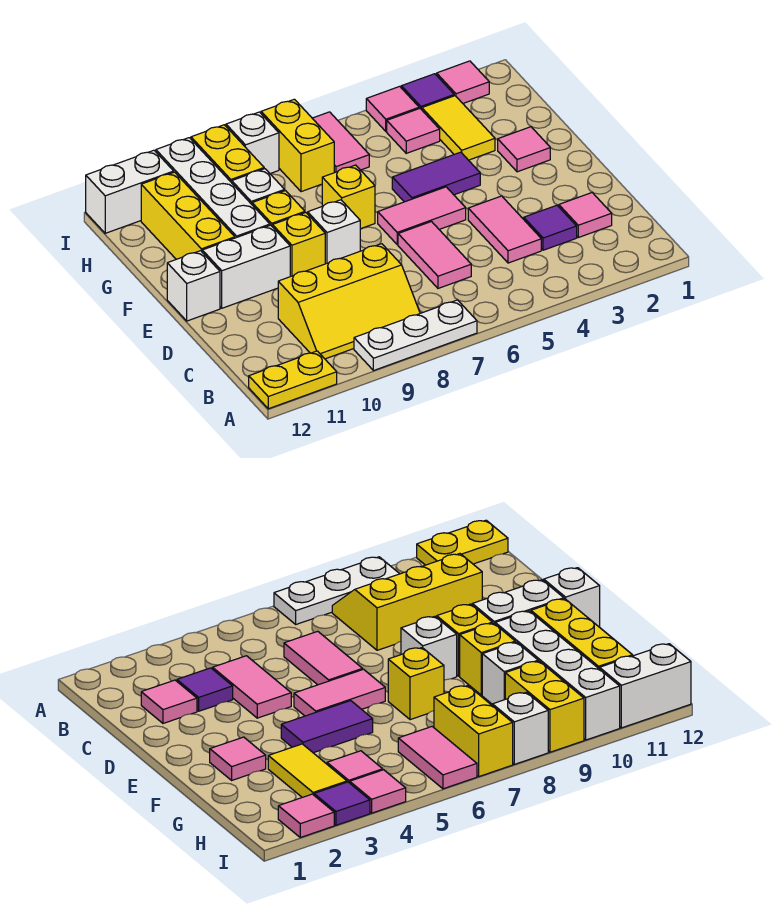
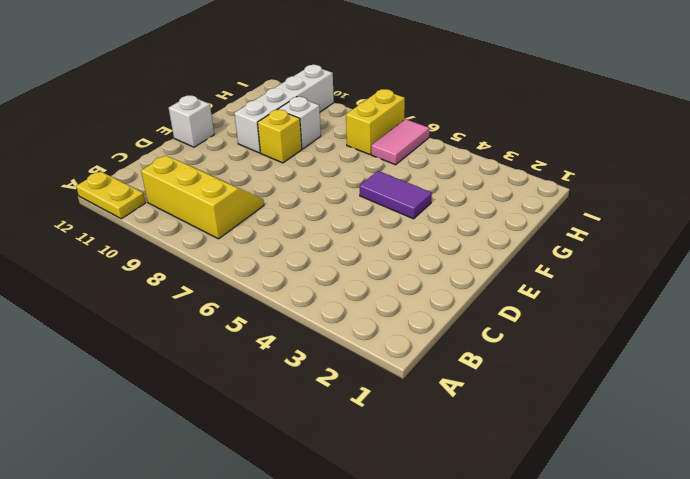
yellow slope B8:C10 level 1 top B -> yellow slope B8:C10 level 1 top C
none -> white plate A7:A9 level 1
none -> pink tile C2 level 1
none -> purple tile C3 level 1

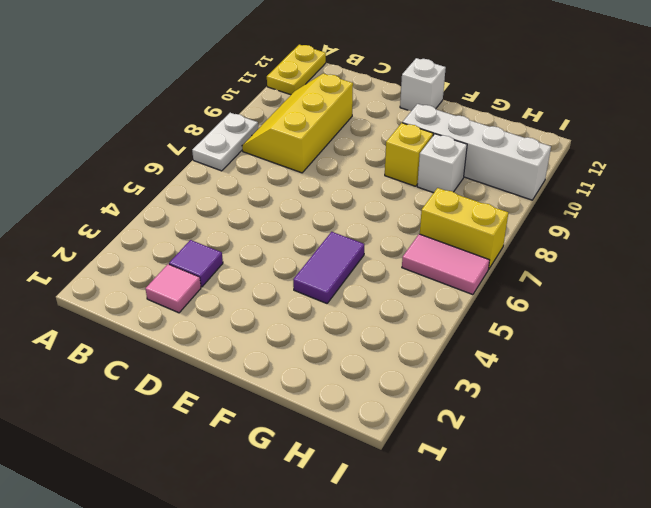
white plate A7:A8 level 1 -> white plate A7:A9 level 1
none -> pink tile C4:D4 level 1
none -> pink tile C6:D6 level 1
none -> pink tile E5:E6 level 1

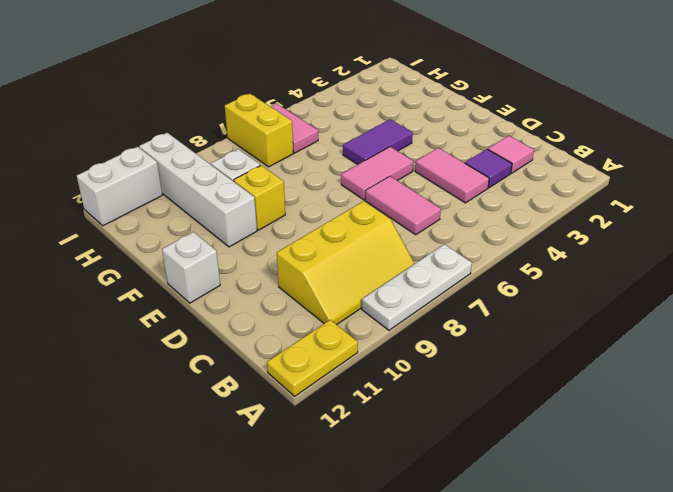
none -> white brick E8 level 1
none -> yellow brick E9 level 1
none -> white brick E10:E11 level 1

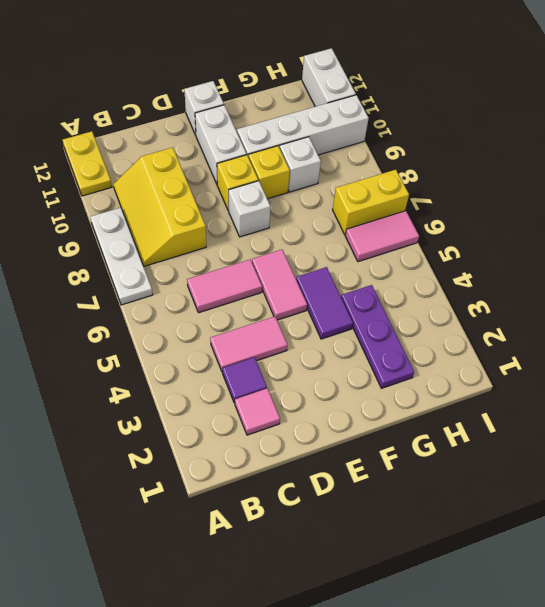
purple plate G2:G4 level 1 -> yellow tile G3:H3 level 1
none -> pink tile F2 level 1
none -> yellow brick F7 level 1
none -> yellow brick F11:H11 level 1

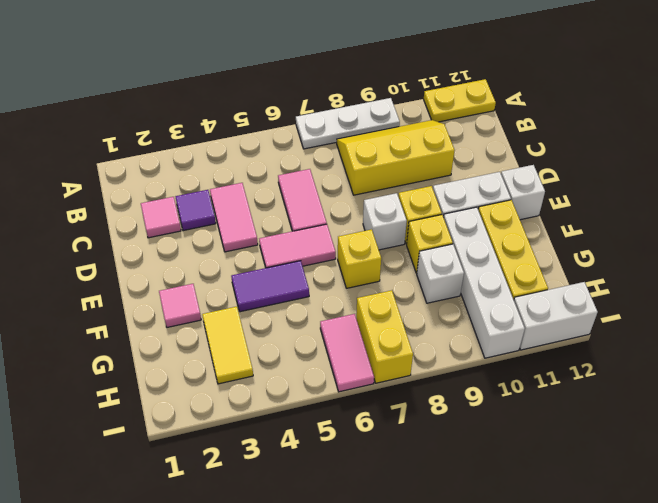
none -> pink tile H4 level 1
none -> yellow brick H9:I9 level 1
none -> pink tile I2 level 1

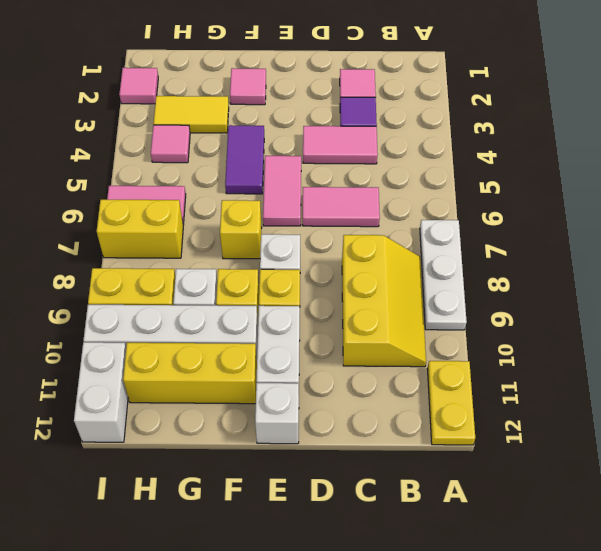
none -> purple tile I3 level 1
none -> pink tile I4 level 1
none -> white brick I8 level 1

